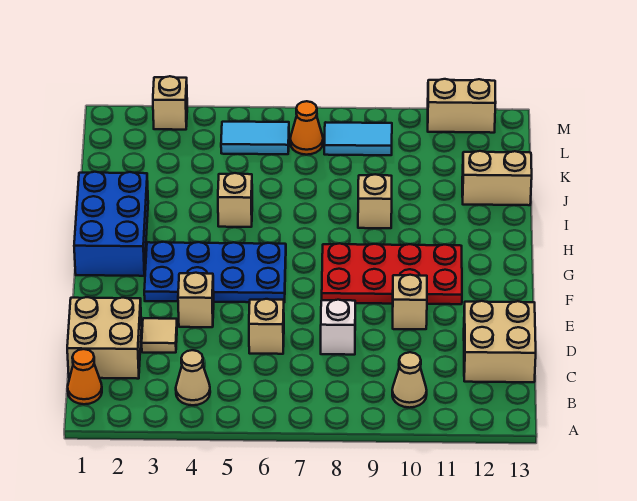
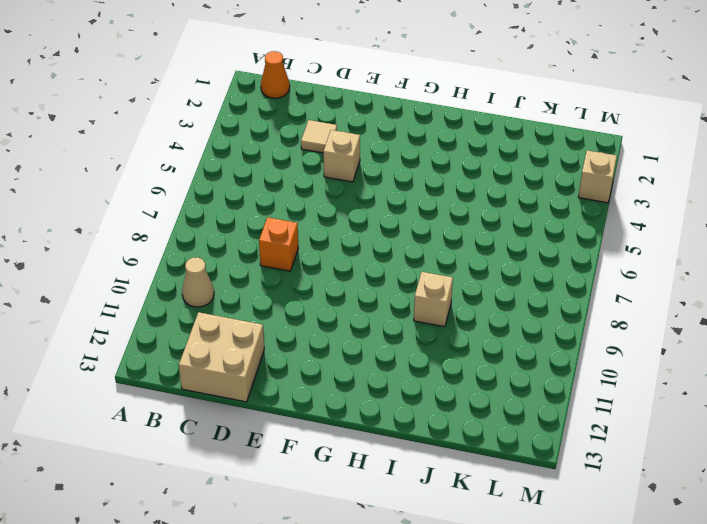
orange brick D8 level 1 -> white brick D8 level 1
none -> tan cone B4 level 1
none -> tan brick C1:D2 level 1
none -> tan brick D6 level 1

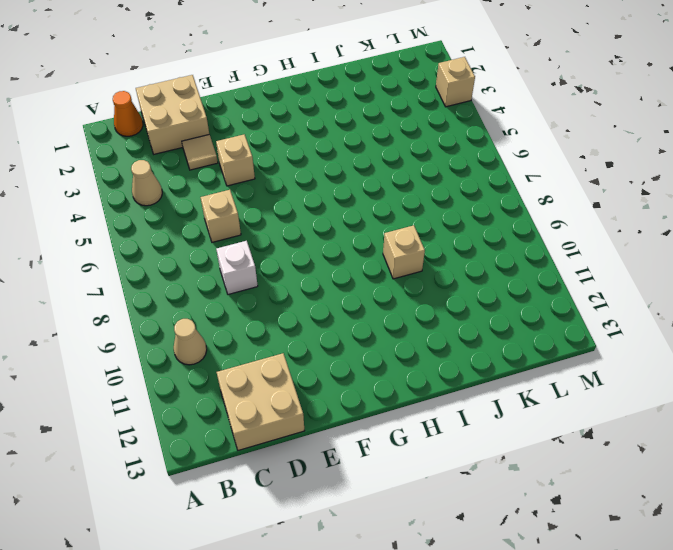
none -> tan brick E10 level 1
none -> blue plate F3:G6 level 1
none -> red plate F8:G11 level 1

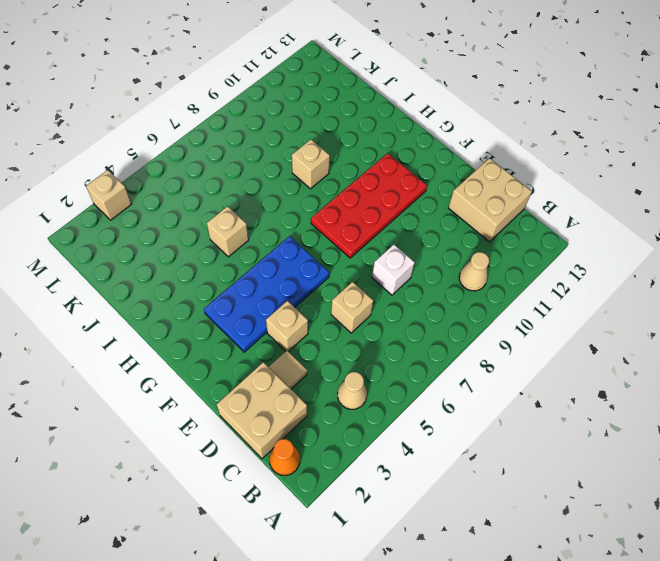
none -> tan brick E10 level 1
none -> blue brick G1:I2 level 1
none -> tan brick J12:J13 level 1

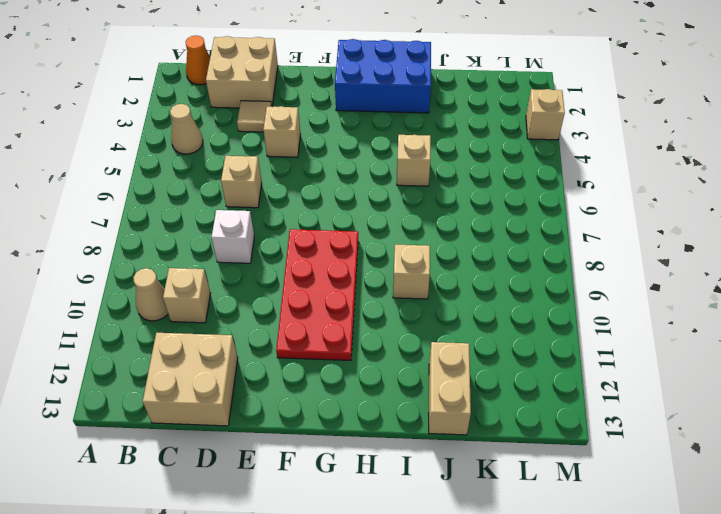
tan brick C10 level 1 -> tan brick E10 level 1
none -> blue plate F3:G6 level 1
none -> cyan tile L5:L6 level 1
none -> orange cone L7 level 1

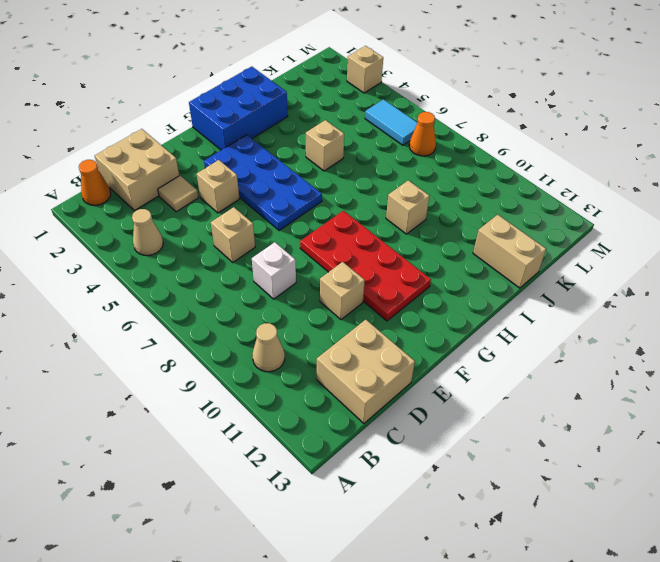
none -> cyan tile L8:L9 level 1
none -> tan brick M11:M12 level 1

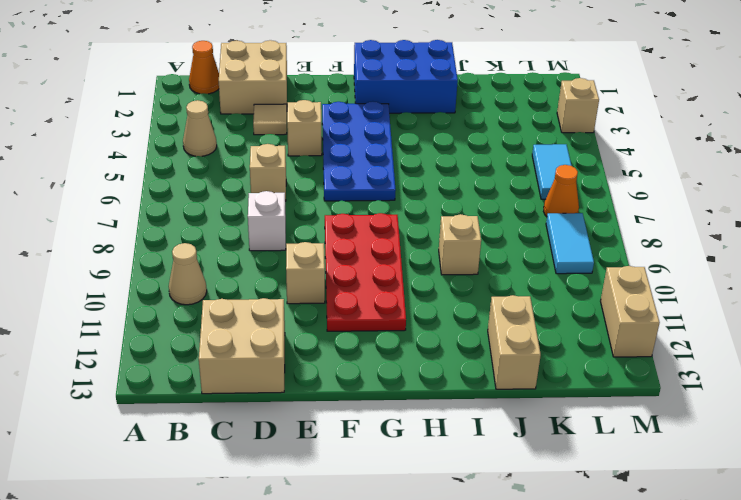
none -> tan brick I5 level 1

